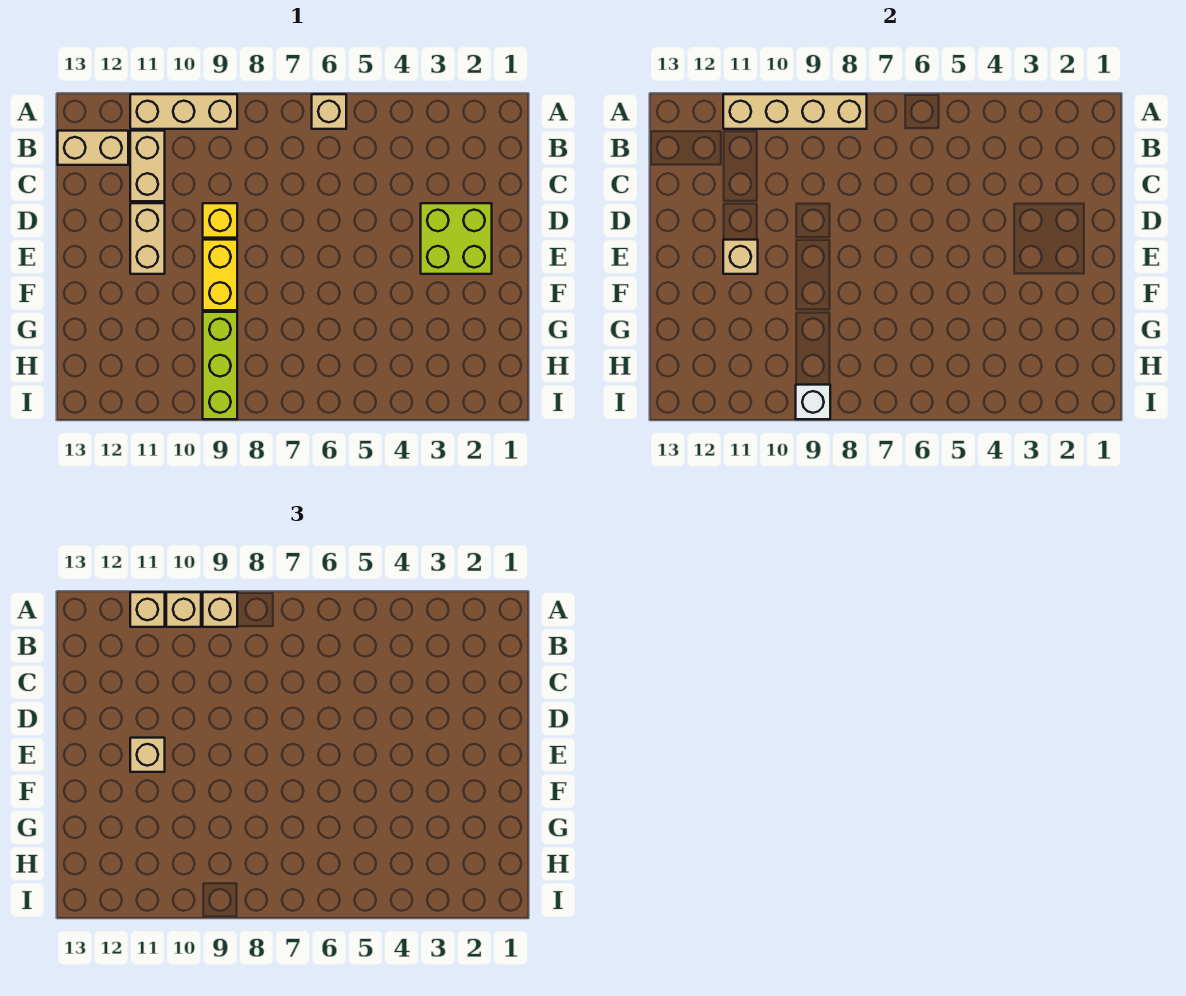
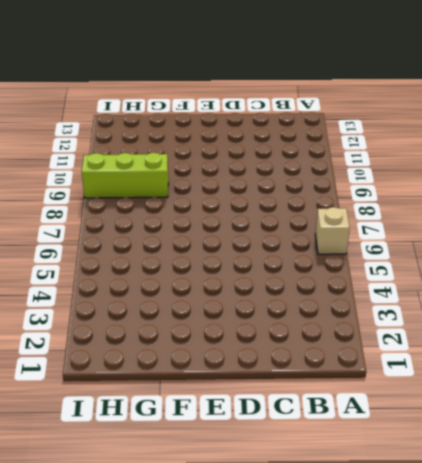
none -> tan brick A9:A11 level 1
none -> tan brick B11:C11 level 1
none -> tan brick B12:B13 level 1

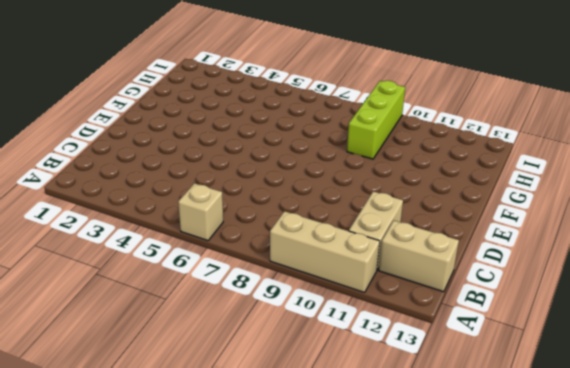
none -> lime brick D2:E3 level 1
none -> yellow brick D9 level 1
none -> tan brick D11:E11 level 1

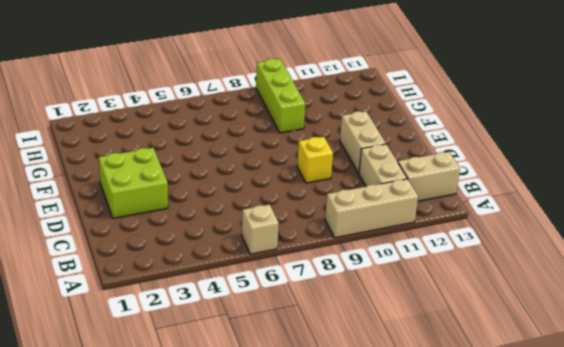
none -> yellow brick E9:F9 level 1
none -> tan brick A8:A11 level 2
none -> tan brick E11 level 2

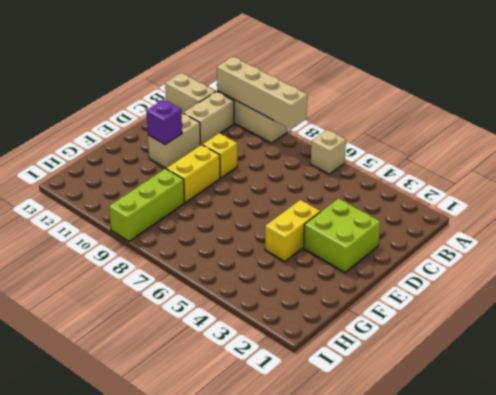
yellow brick E4:F4 level 1 -> none
purple brick E11 level 2 -> tan brick E11 level 2
none -> white brick I9 level 2
none -> tan brick A9 level 3
none -> tan brick A10 level 3

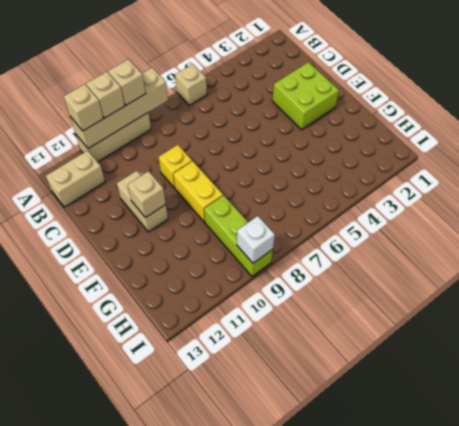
none -> tan brick B11:C11 level 1
none -> tan brick E11 level 3

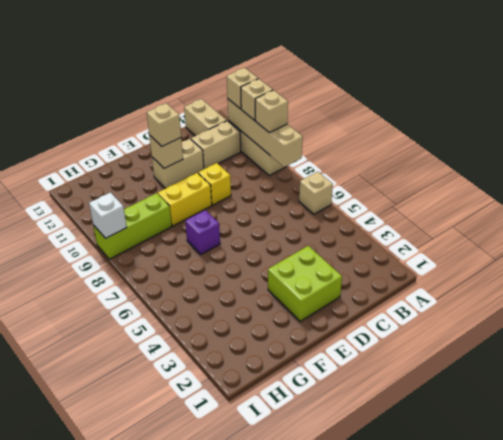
purple brick F7 level 1 -> none

